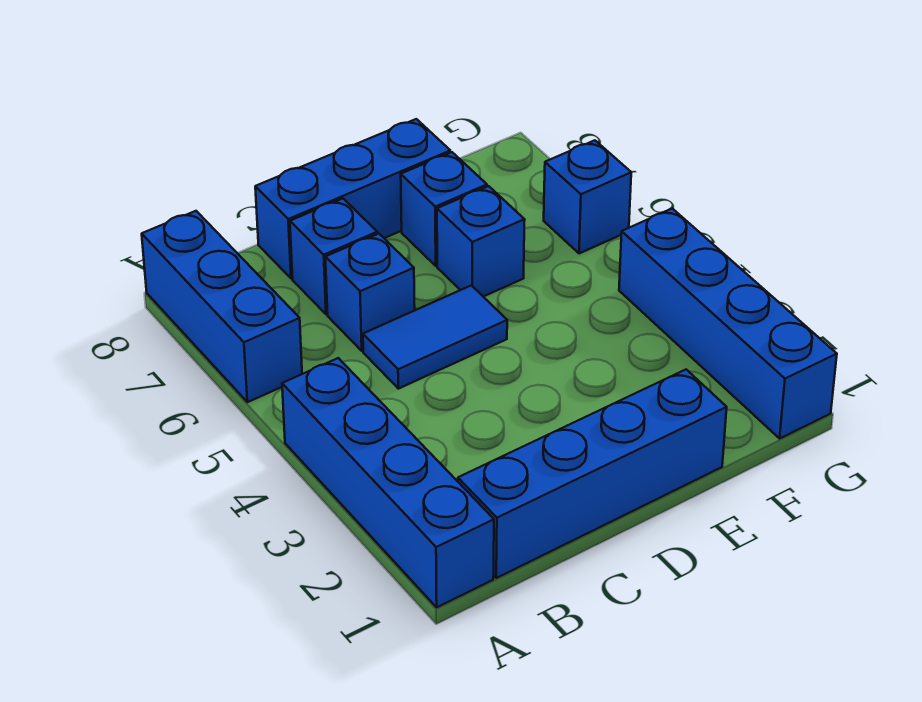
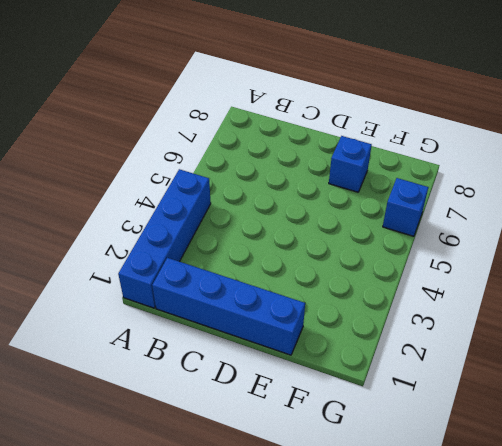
none -> blue brick A6:A8 level 1
none -> blue tile C5:D5 level 1

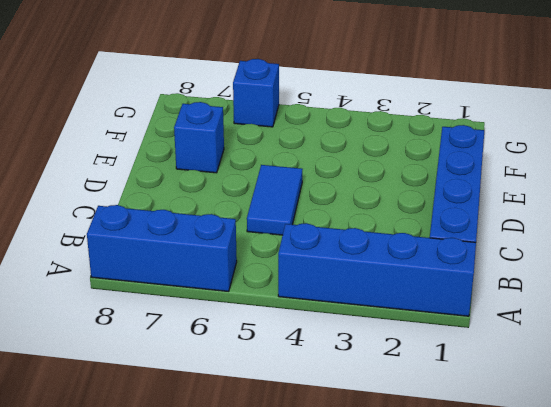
none -> blue brick C6 level 1
none -> blue brick C7 level 1

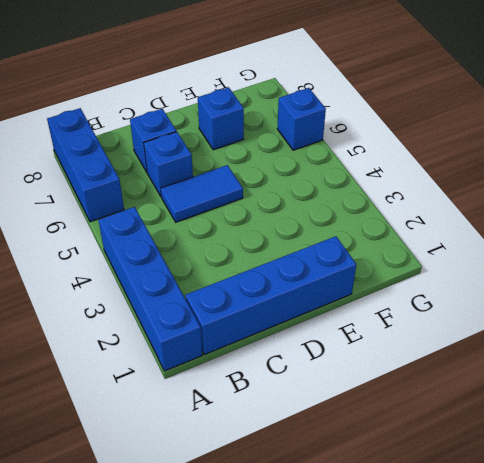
none -> blue brick C8:E8 level 1
none -> blue brick E6 level 1

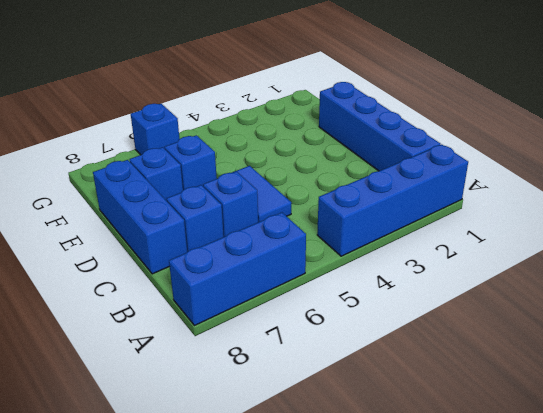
none -> blue brick G1:G4 level 1

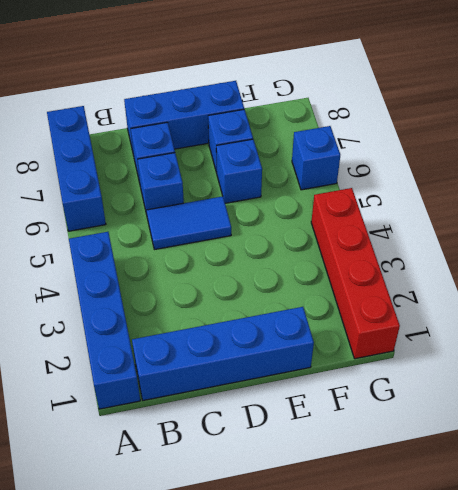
red brick G1:G4 level 1 -> blue brick G1:G4 level 1

